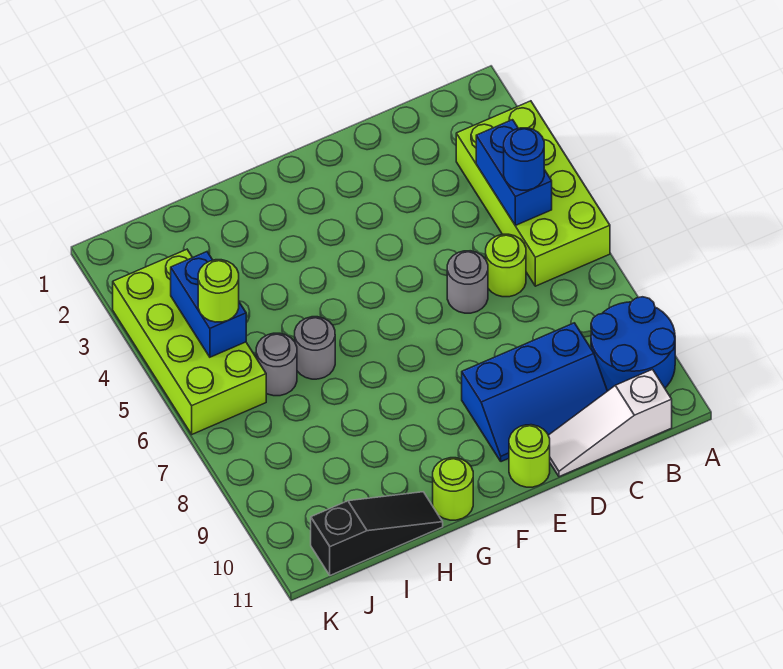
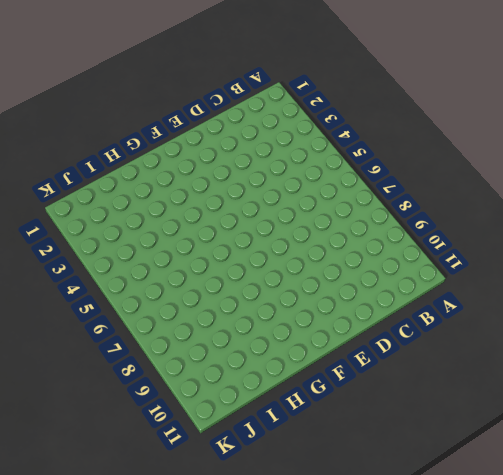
none -> lime brick A3:B6 level 1
none -> blue round brick A9:B10 level 1
none -> white slope B11:D11 level 1 top B

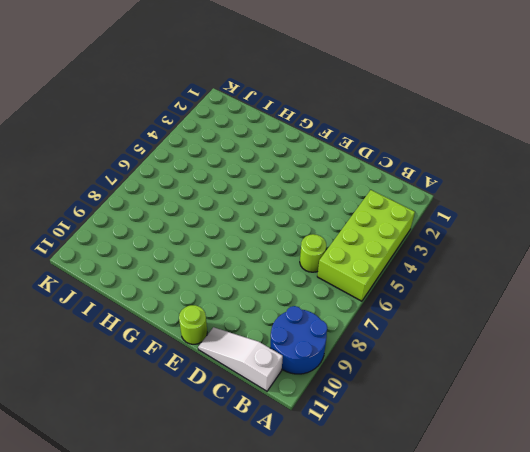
none -> blue slope C9:E10 level 1 top 9
none -> grey round brick D6 level 1
none -> lime round brick G11 level 1

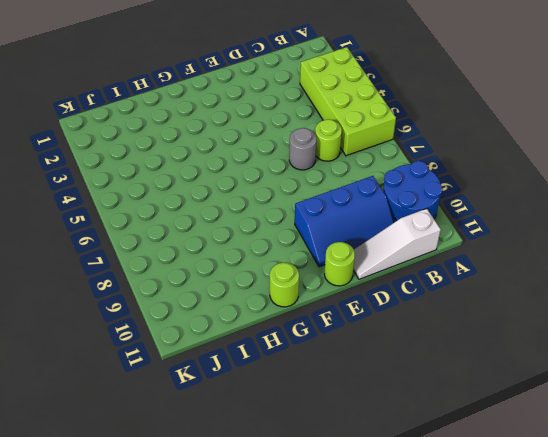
none -> grey round brick H6 level 1
none -> black slope H11:J11 level 1 top J
none -> grey round brick I6 level 1

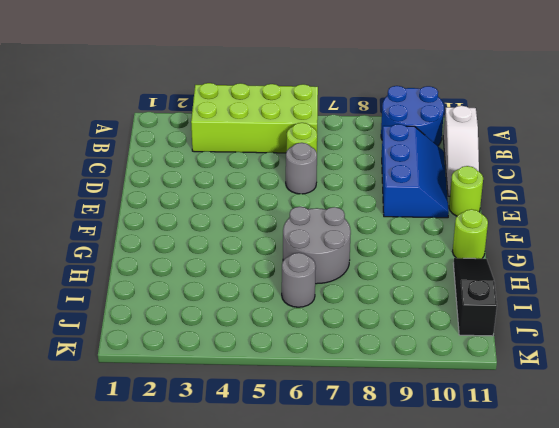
grey round brick G6:H7 level 1 -> grey round brick H6 level 1
none -> lime brick J3:K6 level 1
none -> blue brick B4:B5 level 2
none -> blue brick J4:J5 level 2

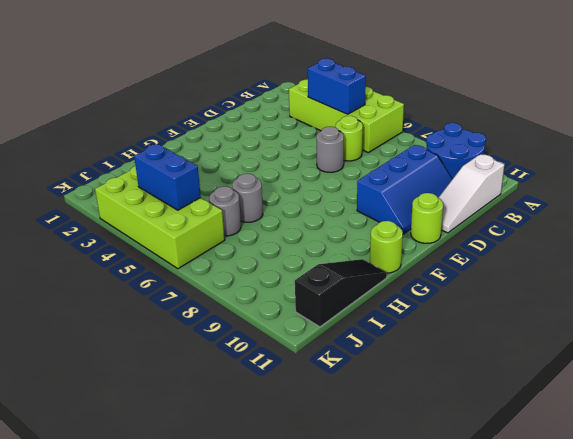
none -> blue round brick B5 level 3
none -> lime round brick J5 level 3

